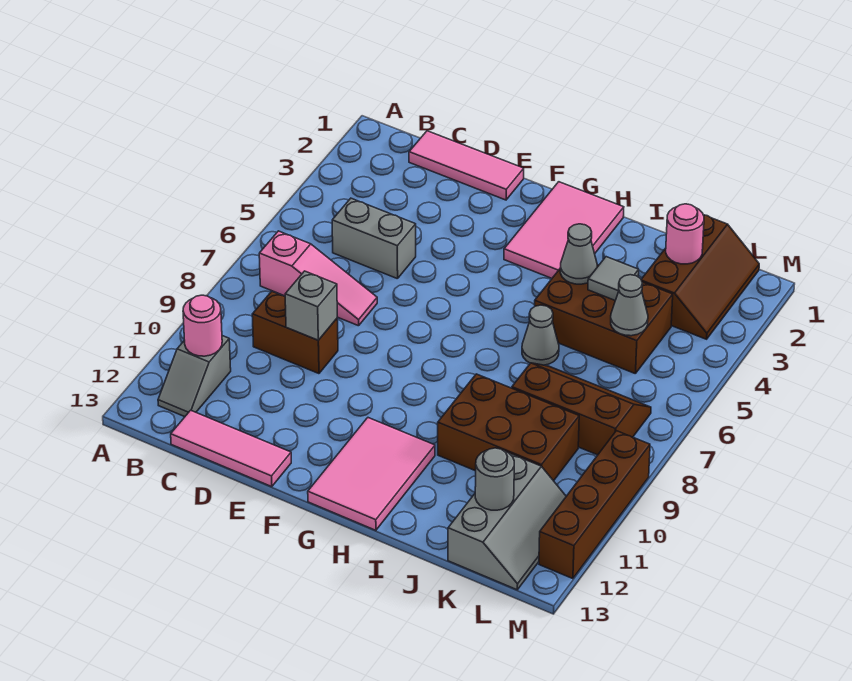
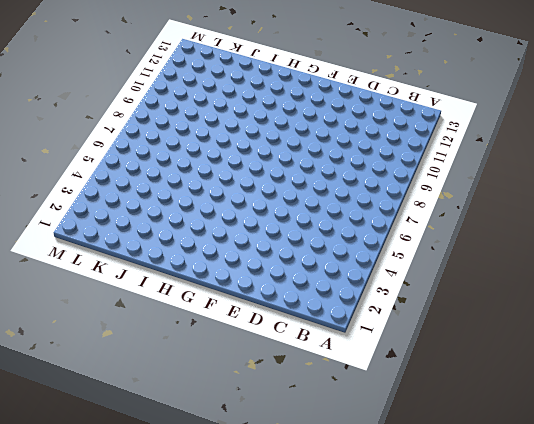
none -> pink slope B7:D7 level 1 top B
none -> grey slope B11:B12 level 1 top 11
none -> pink tile C1:E1 level 1

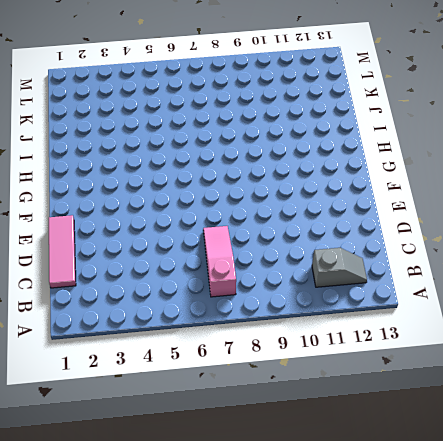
none -> grey brick C5:D5 level 1
none -> brown brick C9:D9 level 1
none -> pink tile C13:E13 level 1

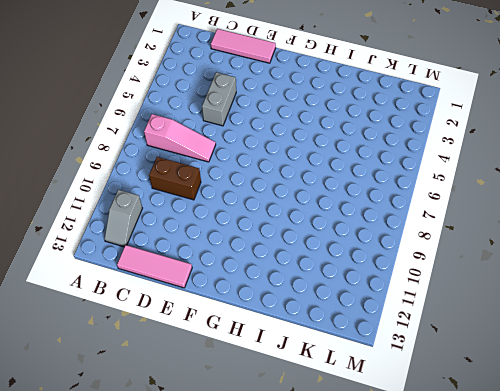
grey brick D4:D5 level 1 -> grey brick C5:D5 level 1
none -> pink tile G1:H3 level 1
none -> pink tile G11:H13 level 1
none -> brown brick I4:K5 level 1

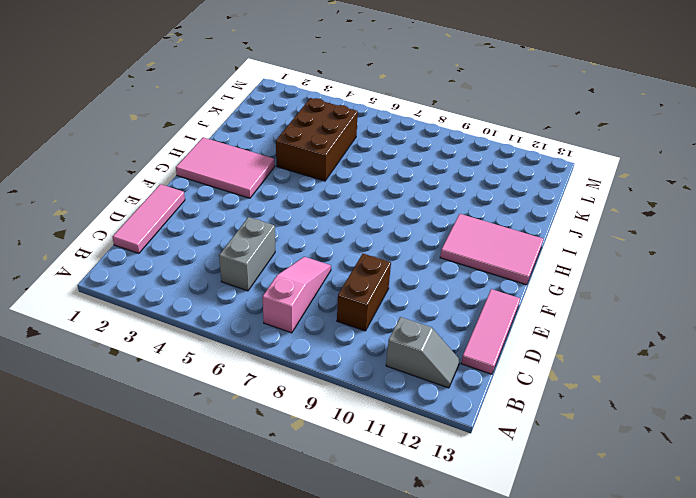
none -> grey cone I6 level 1
none -> brown brick I9:K10 level 1
none -> brown slope J7:L8 level 1 top 8

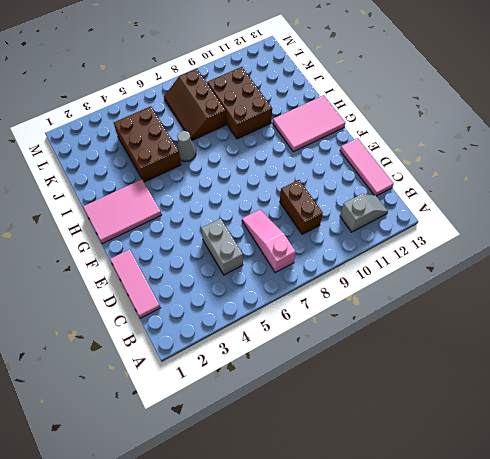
none -> brown slope K1:L3 level 1 top K
none -> grey slope K11:L13 level 1 top K
none -> brown brick M9:M12 level 1

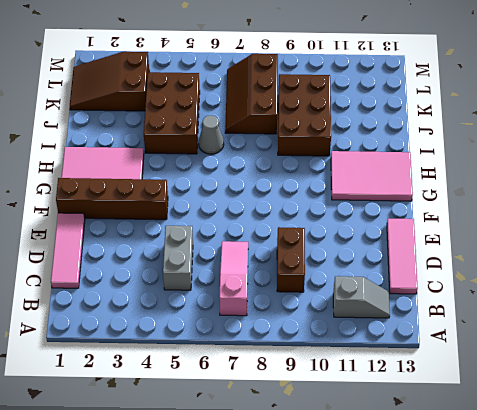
brown brick F1:F4 level 1 -> brown brick M9:M12 level 1
brown slope K1:L3 level 1 top 3 -> brown slope K1:L3 level 1 top K
none -> grey slope K11:L13 level 1 top K
none -> pink round brick B11 level 2
none -> grey brick D9 level 2

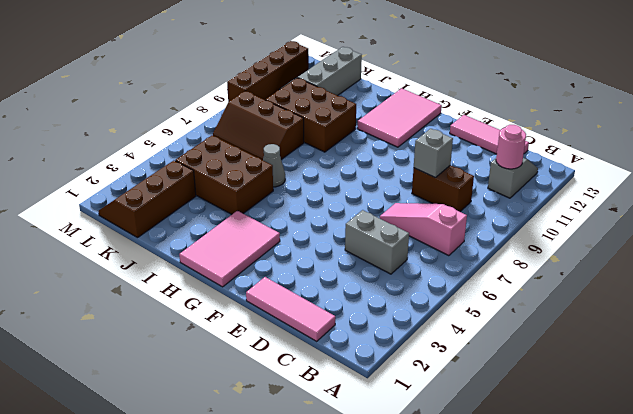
none -> grey cone I4 level 2
none -> grey tile J4 level 2
none -> pink round brick K2 level 2

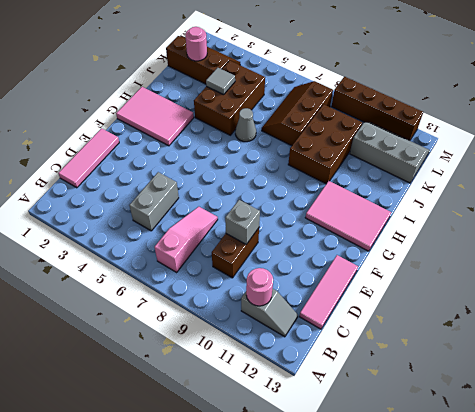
none -> grey cone I4 level 2
none -> grey cone K5 level 2
none -> grey round brick K12 level 2

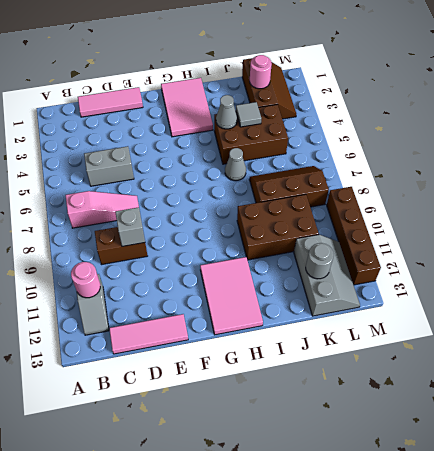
none -> grey cone K5 level 2

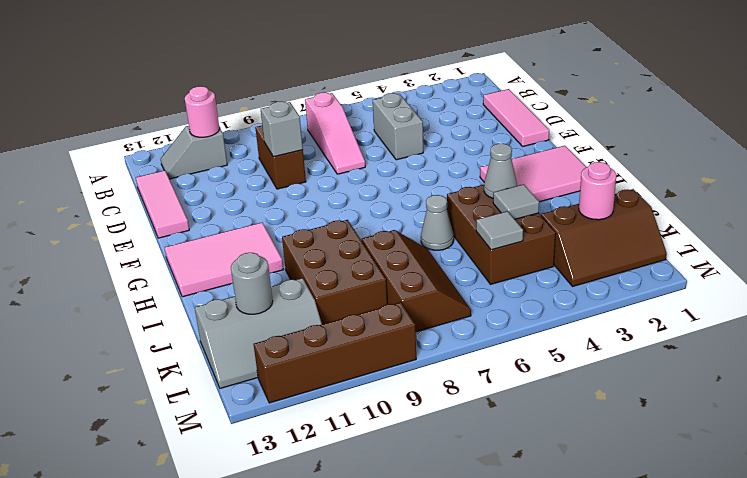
grey tile K5 level 2 -> grey cone K5 level 2

